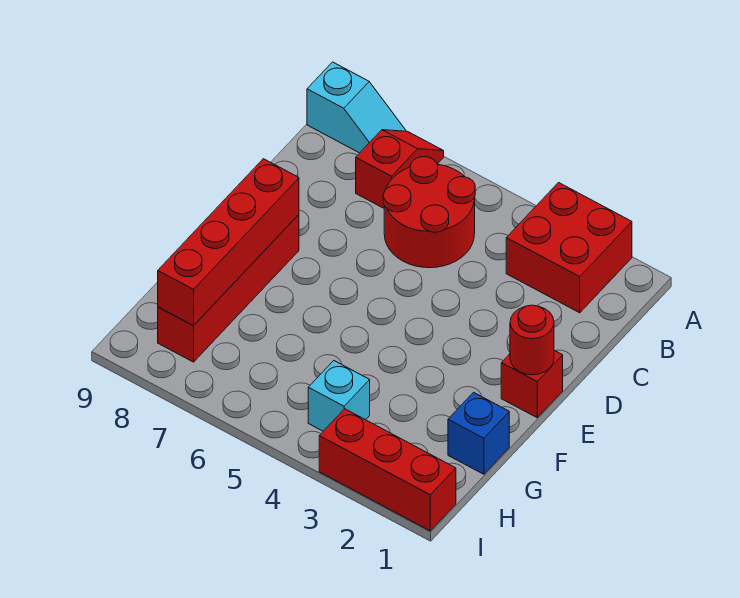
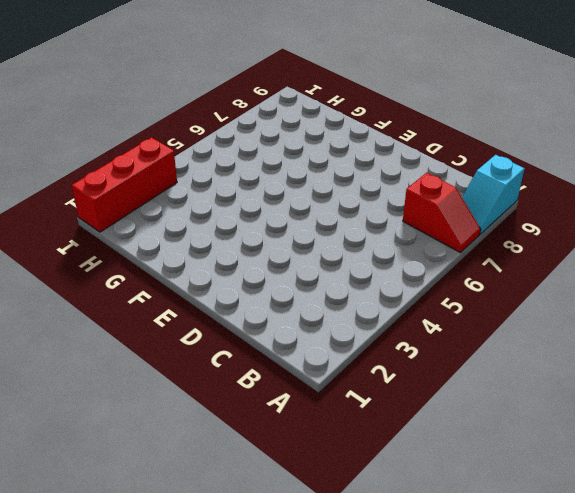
none -> red brick A2:B3 level 1
none -> red round brick B5:C6 level 1

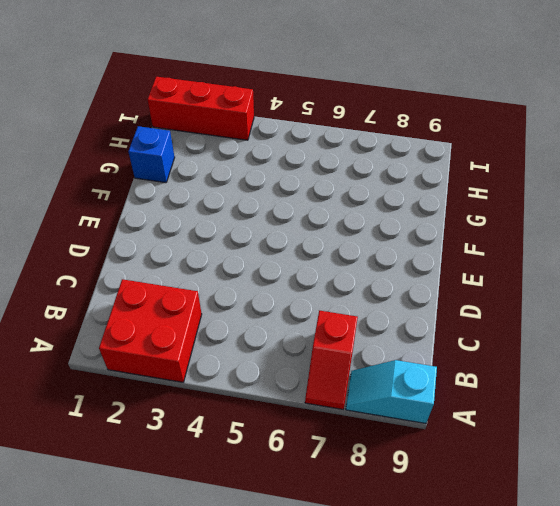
none -> red round brick B5:C6 level 1
none -> red brick E1 level 1

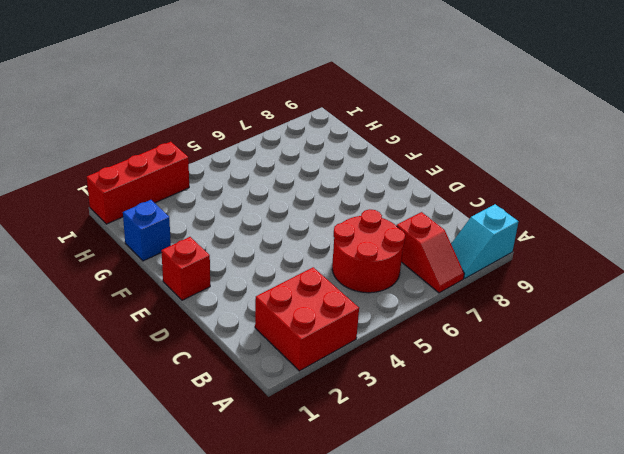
none -> red brick E8:H8 level 1
none -> cyan brick H4 level 1

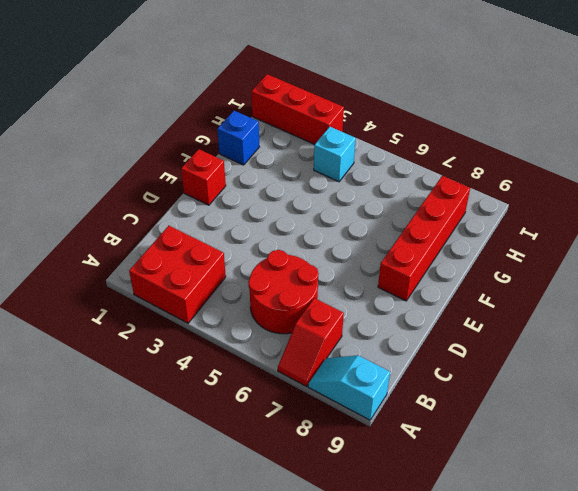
none -> red round brick E1 level 2
none -> red brick E8:H8 level 2

